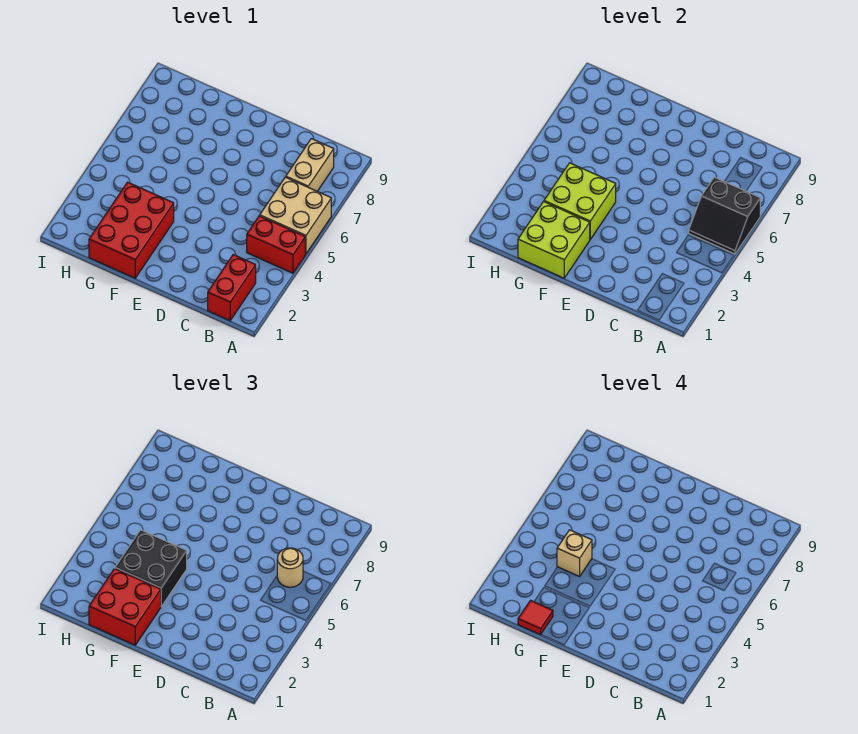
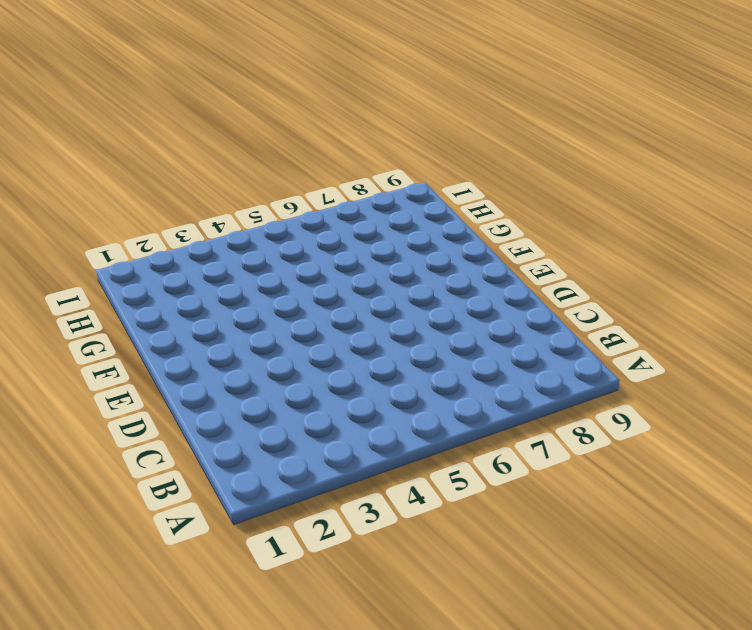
none -> red brick A4:B4 level 1
none -> tan brick A5:B6 level 1
none -> red brick B1:B2 level 1

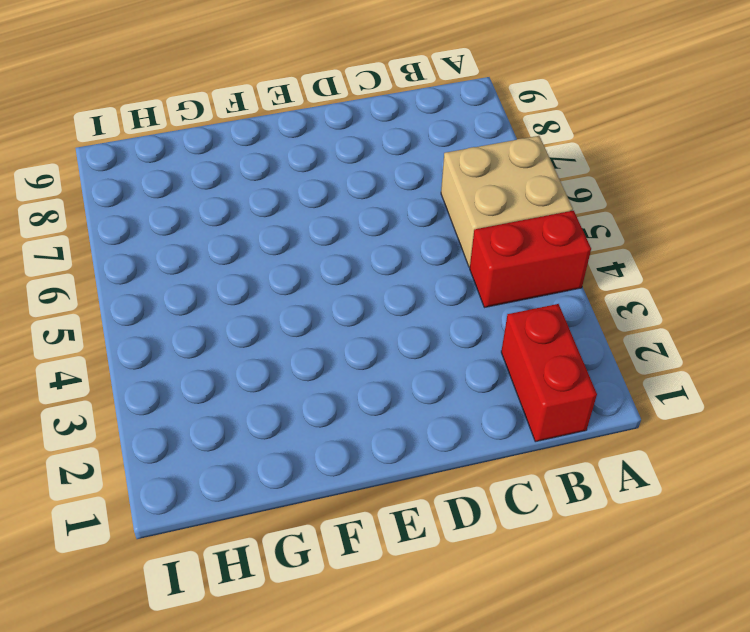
none -> tan brick B7:B8 level 1
none -> red brick F1:G3 level 1
none -> black slope A5:B6 level 2 top 6

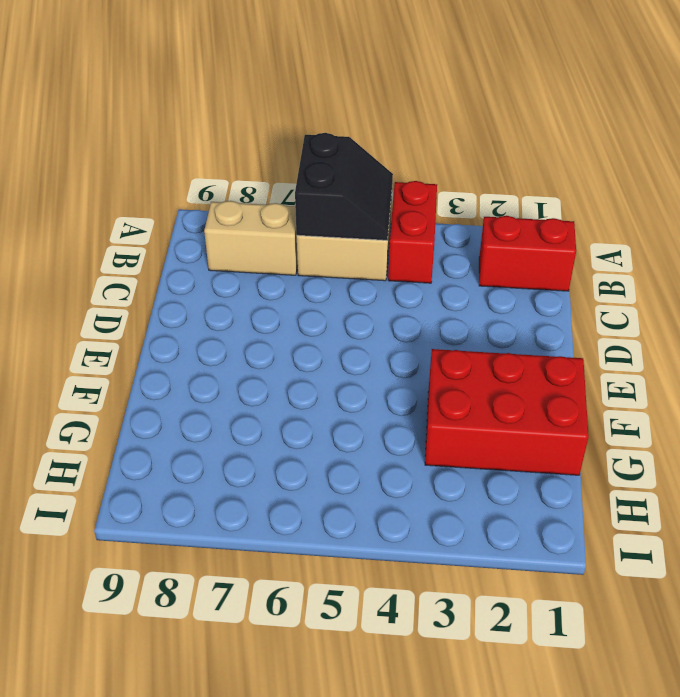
none -> lime brick F1:G2 level 2
none -> lime brick F3:G4 level 2
none -> tan round brick B6 level 3

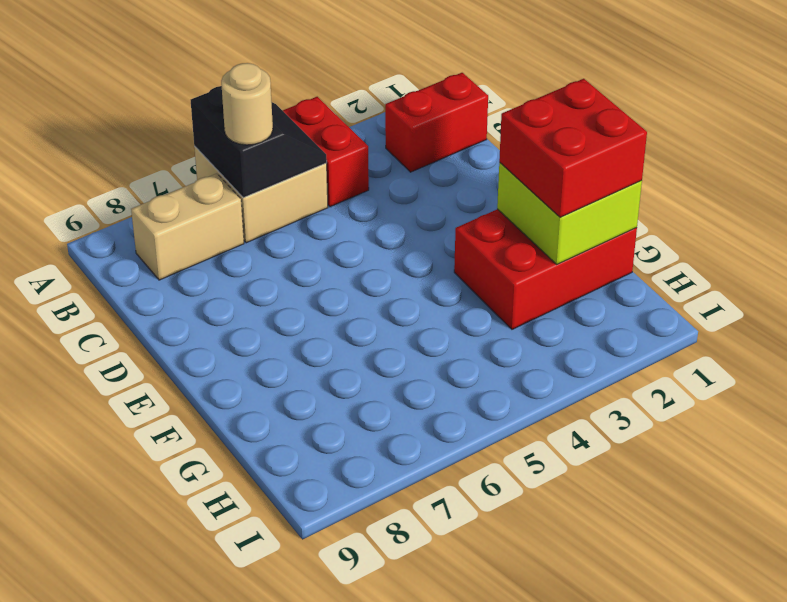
none -> lime brick F3:G4 level 2
none -> black brick F3:G4 level 3
none -> red tile G1 level 4

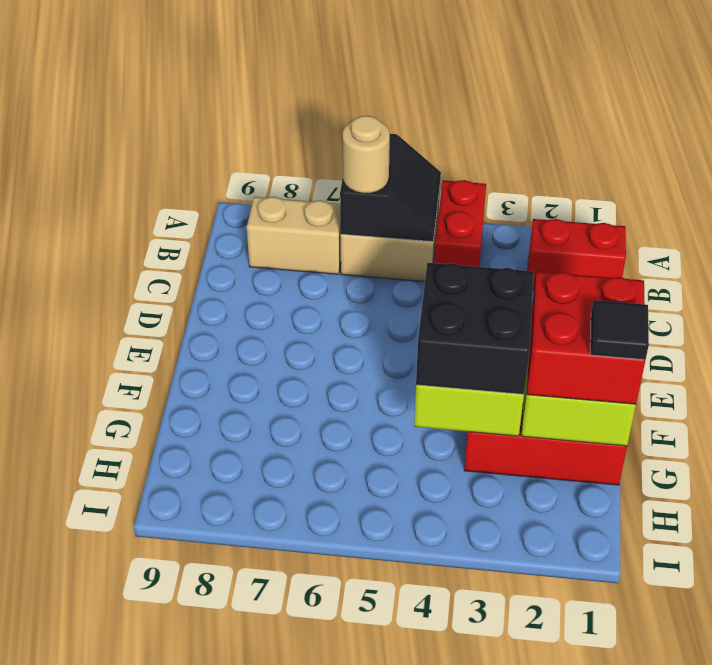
black tile G1 level 4 -> red tile G1 level 4
none -> tan brick G4 level 4

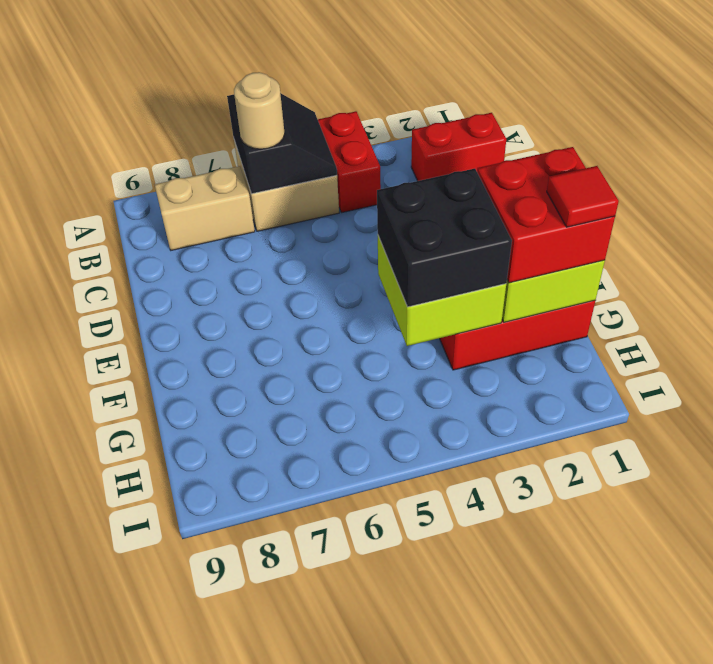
none -> tan brick G4 level 4

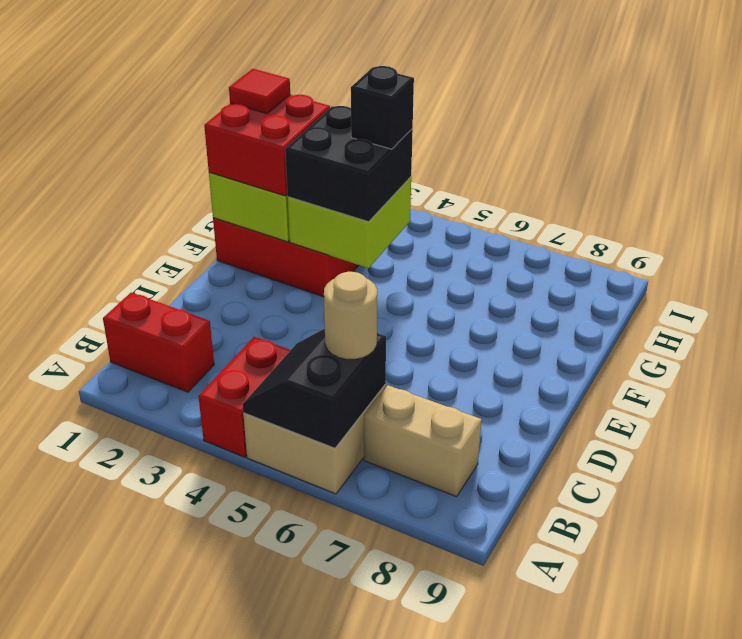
black brick G4 level 4 -> tan brick G4 level 4

